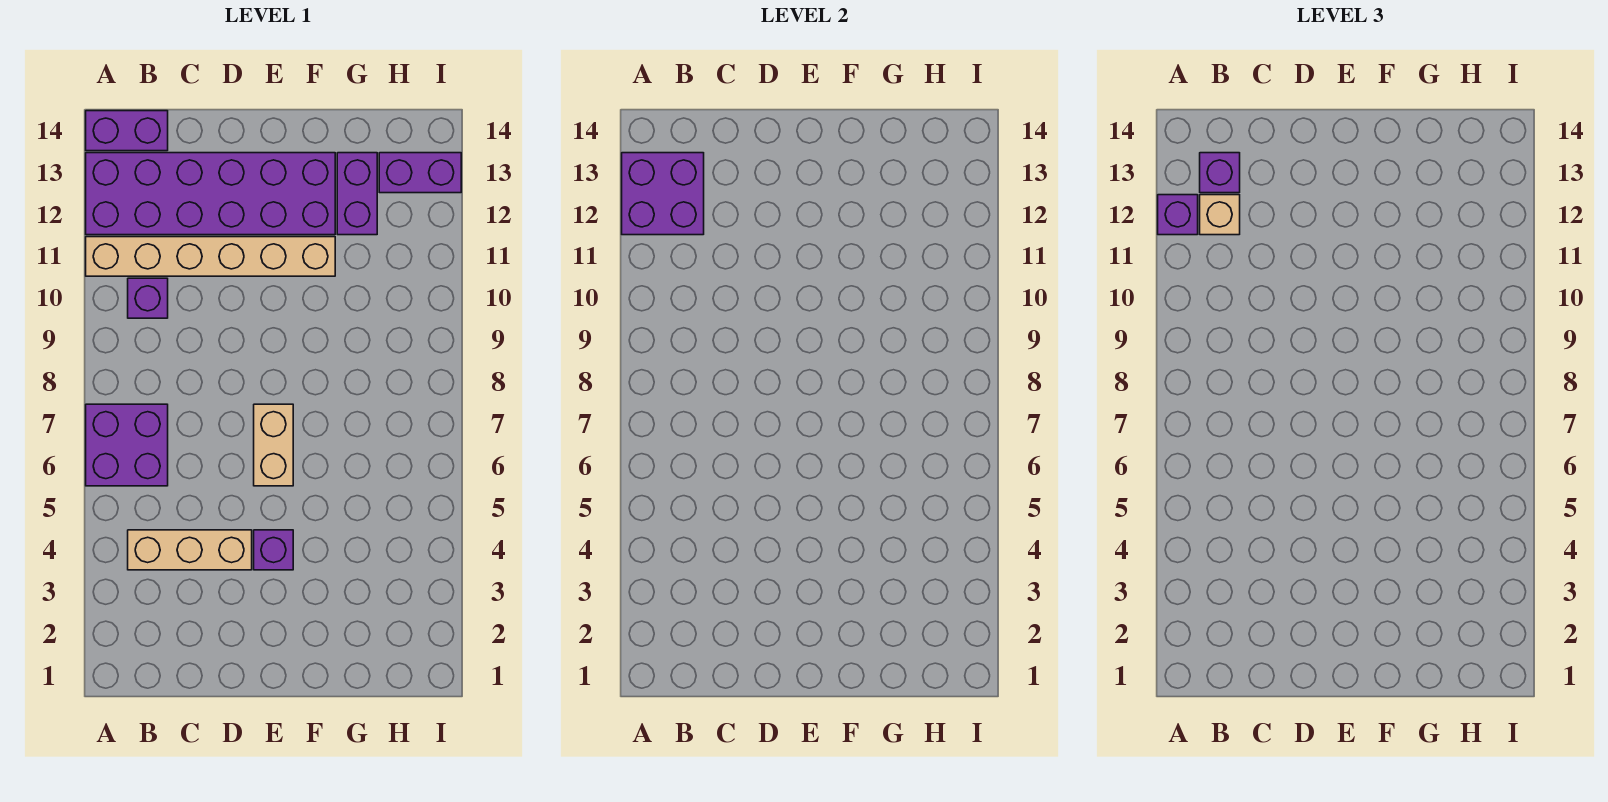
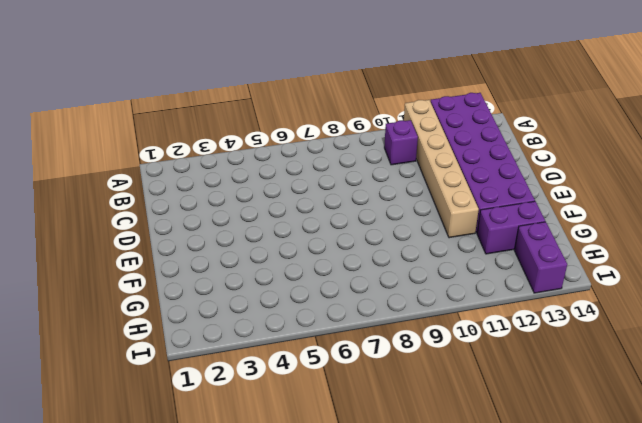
none -> purple brick A6:B7 level 1
none -> purple brick A14:B14 level 1
none -> tan brick B4:D4 level 1

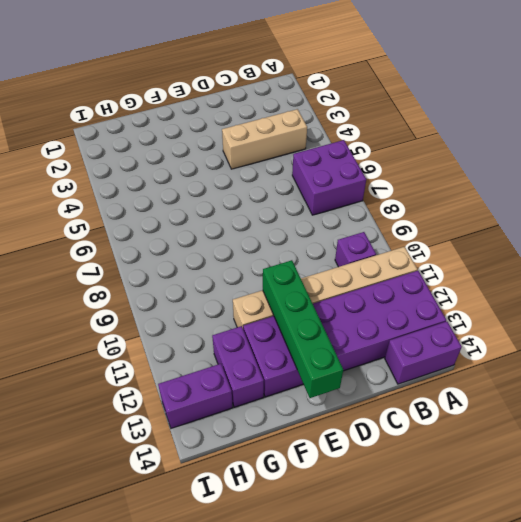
green brick E11:E14 level 2 -> none
none -> purple brick E4 level 1
none -> tan brick E6:E7 level 1
none -> purple brick A12:B13 level 2

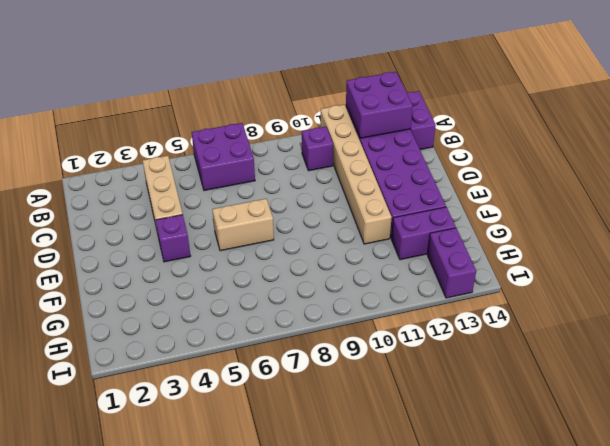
none -> purple brick A12 level 3
none -> tan brick B12 level 3
none -> purple brick B13 level 3

